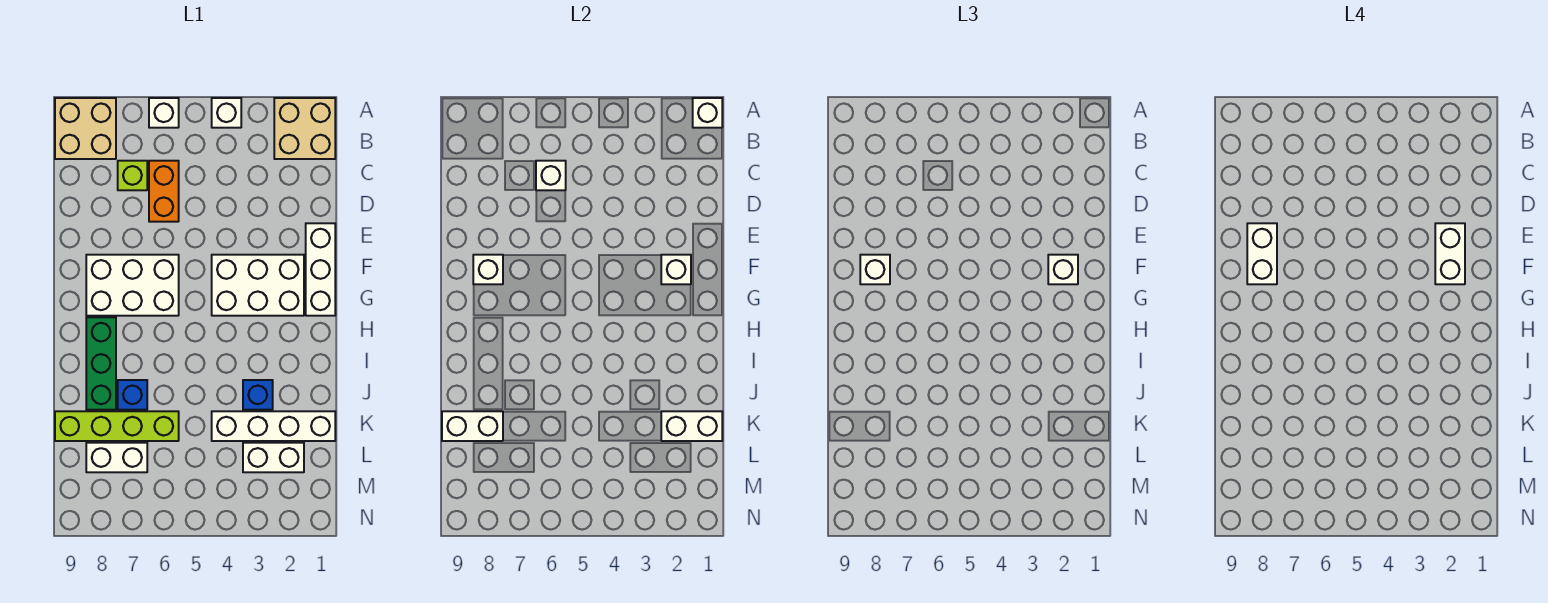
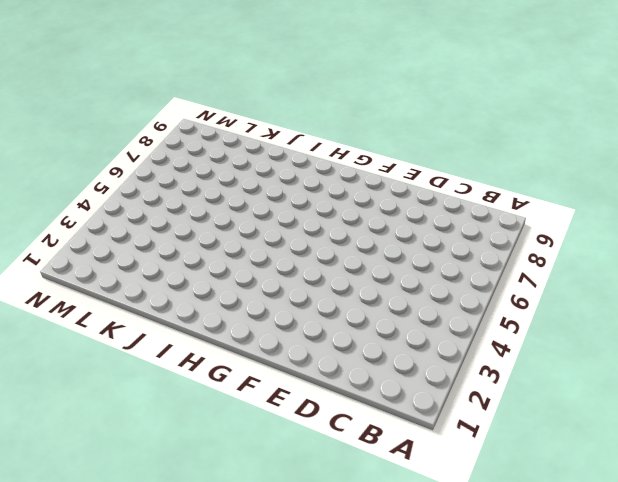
none -> tan brick A1:B2 level 1
none -> white brick A4 level 1
none -> white brick A6 level 1

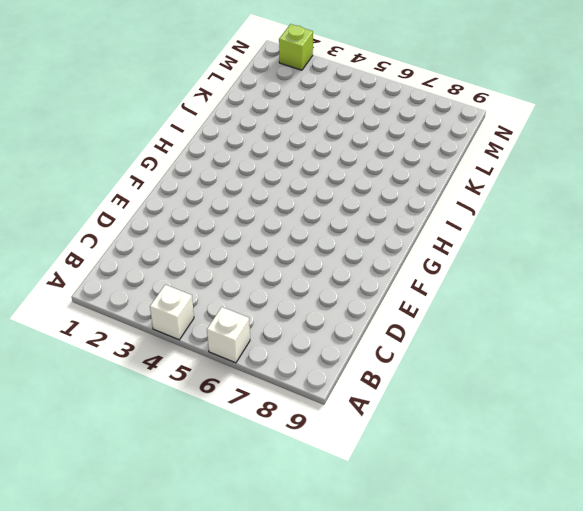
lime brick N2 level 1 -> lime brick C7 level 1
none -> tan brick A1:B2 level 1
none -> tan brick A8:B9 level 1
none -> orange brick C6:D6 level 1

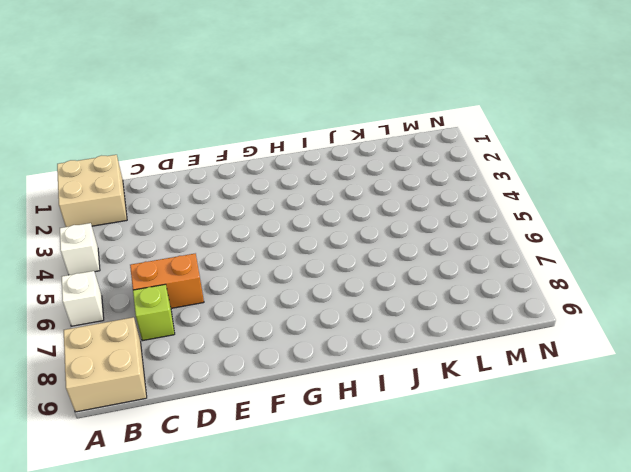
none -> white brick E1:G1 level 1
none -> white brick F2:G4 level 1
none -> white brick F6:G8 level 1

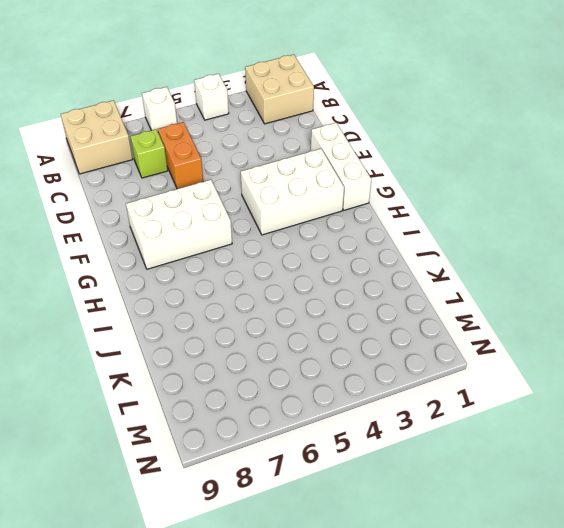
none -> green brick H8:J8 level 1
none -> blue brick J3 level 1
none -> blue brick J7 level 1

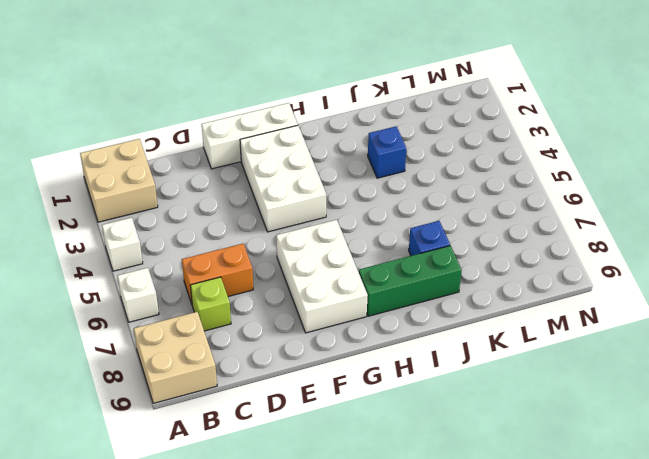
none -> white brick K1:K4 level 1
none -> lime brick K6:K9 level 1
none -> white brick L2:L3 level 1

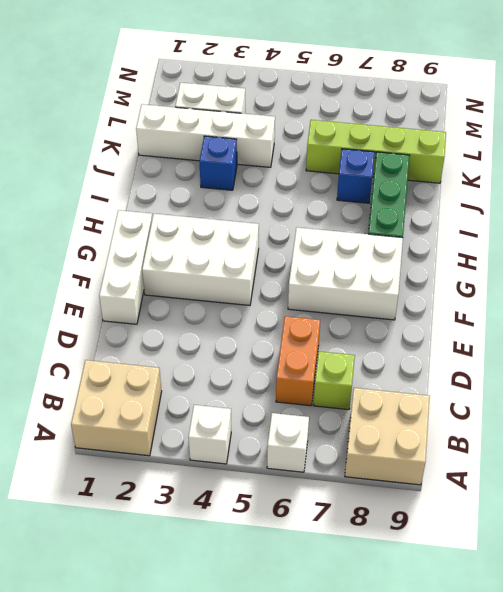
none -> white brick L7:L8 level 1
none -> white brick A1 level 2
none -> white brick C6 level 2

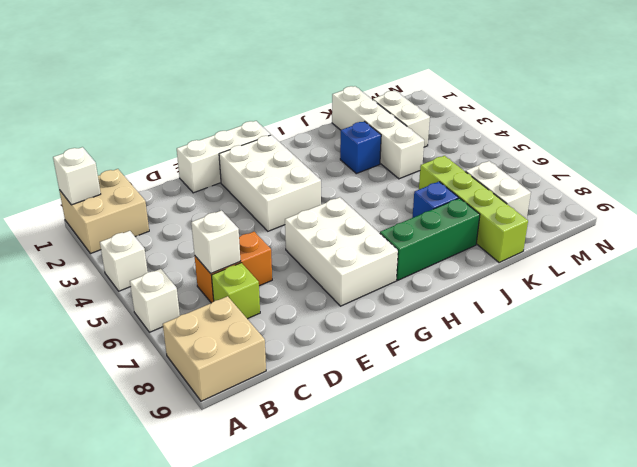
none -> white brick F2 level 2
none -> white brick F8 level 2
none -> white brick K1:K2 level 2

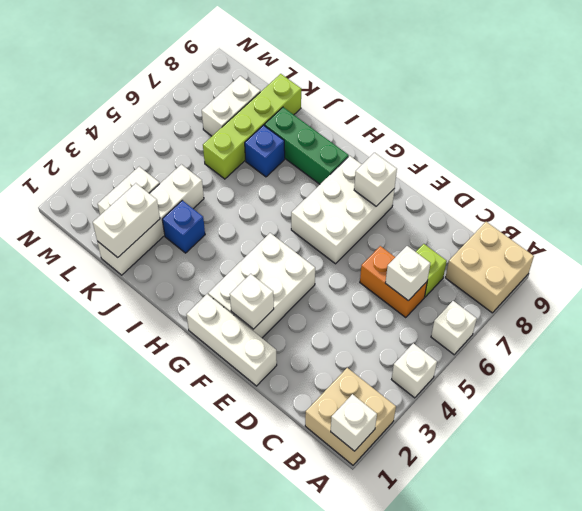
none -> white brick K8:K9 level 2
none -> white brick F2 level 3
none -> white brick F8 level 3

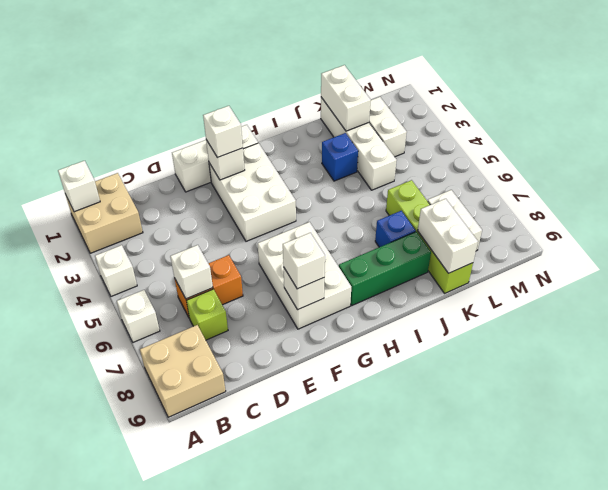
none -> white brick E2:F2 level 4
none -> white brick E8:F8 level 4

